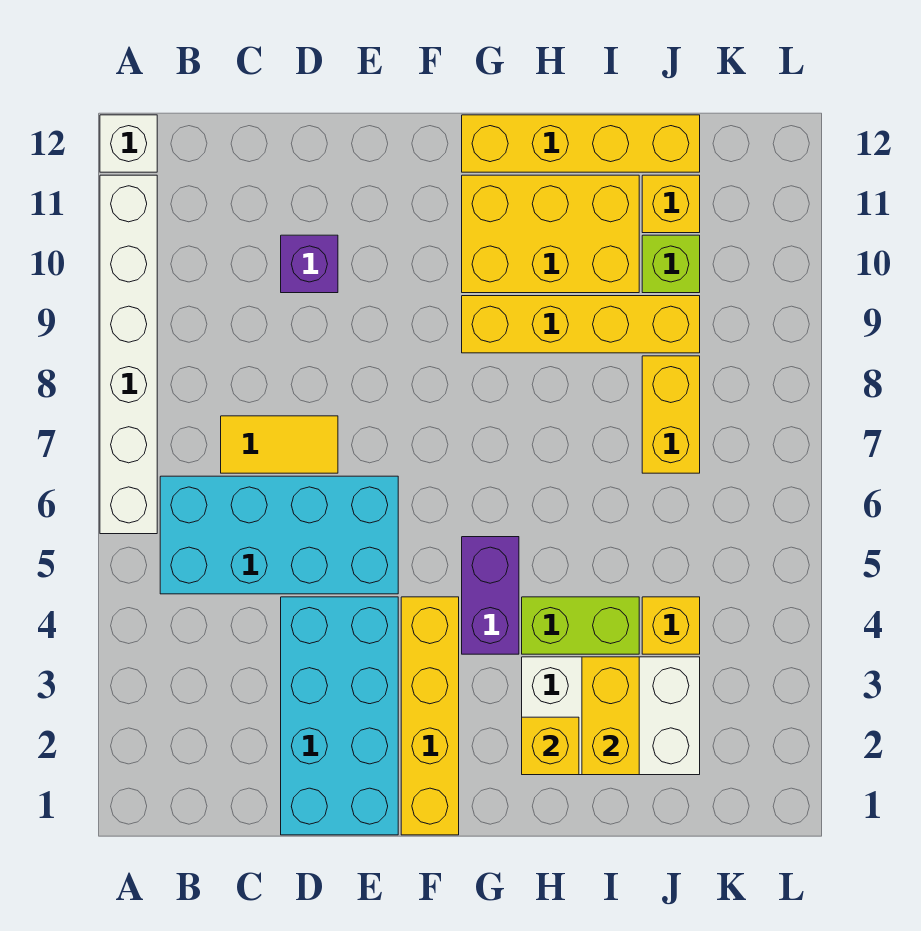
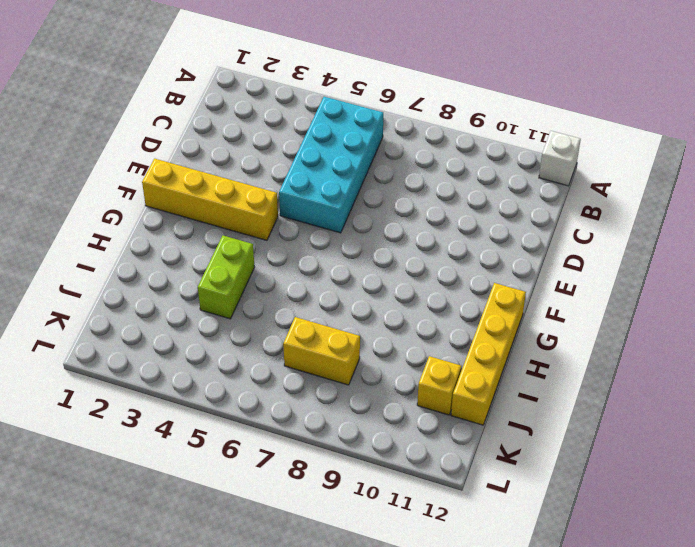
none -> white brick A6:A11 level 1
none -> yellow tile C7:D7 level 1
none -> cyan brick D1:E4 level 1

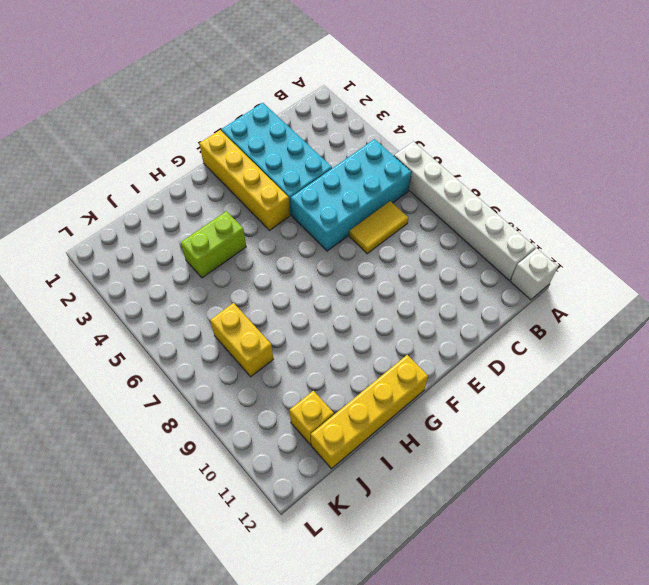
none -> purple brick D10 level 1
none -> purple brick G4:G5 level 1
none -> yellow brick G9:J9 level 1

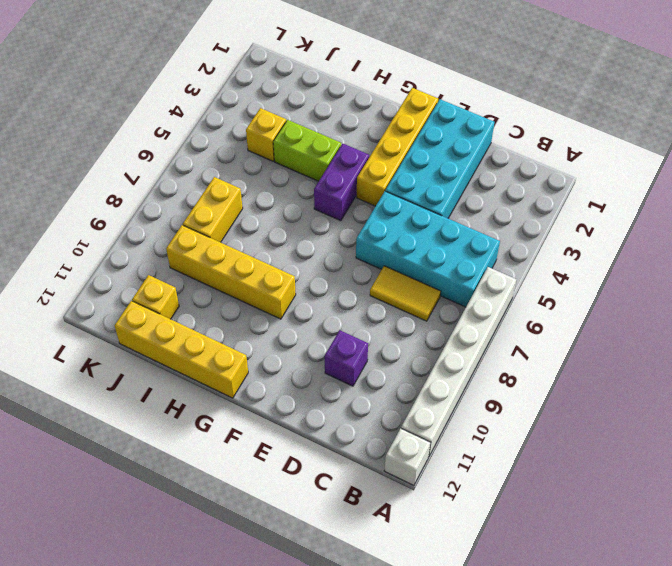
none -> yellow brick G10:I11 level 1
none -> white brick H2:J3 level 1
none -> lime brick J10 level 1

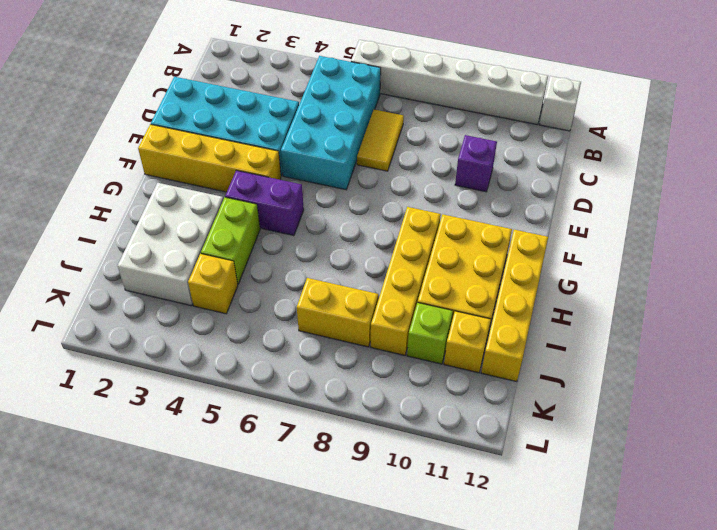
none -> yellow brick H2 level 2
none -> yellow brick I2:I3 level 2

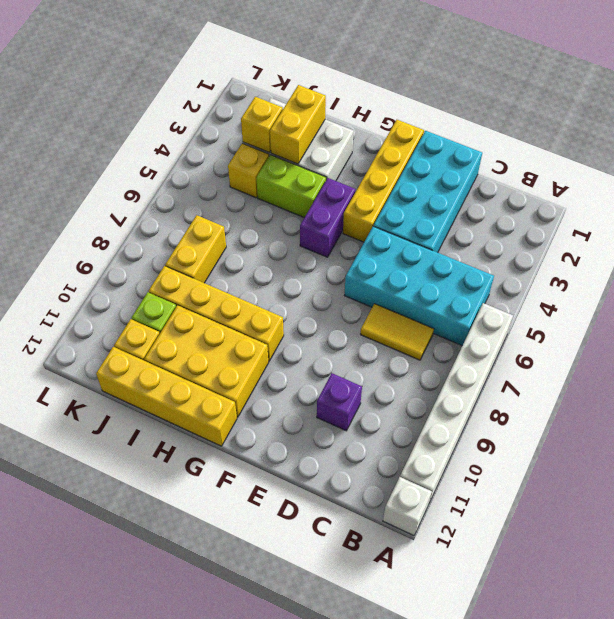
yellow brick J3 level 2 -> yellow brick H2 level 2

